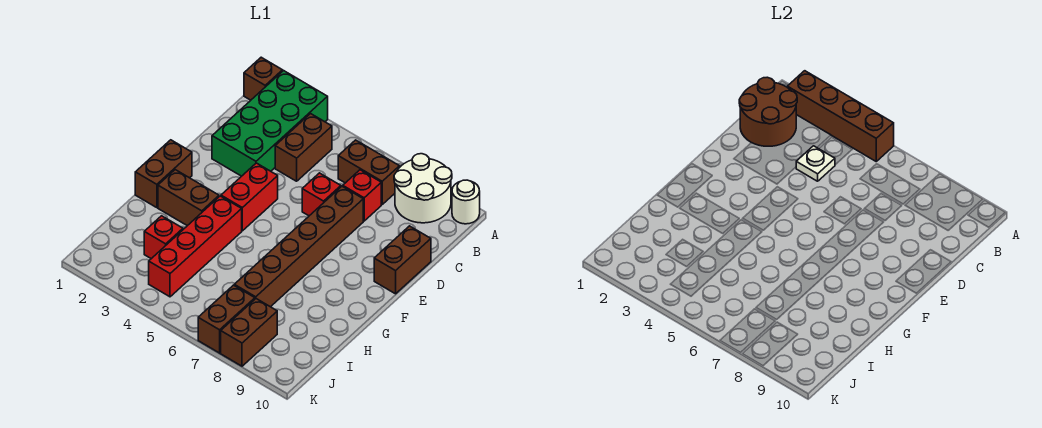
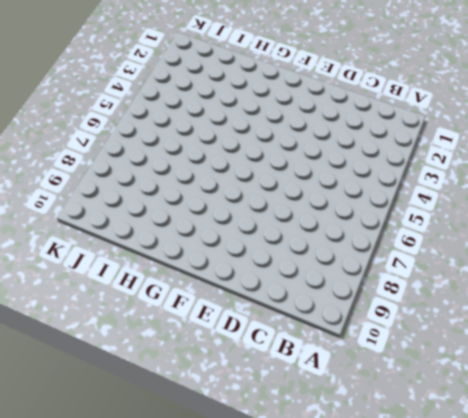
none -> brown brick A1 level 1
none -> green brick A2:D3 level 1
none -> white round brick A8:B9 level 1

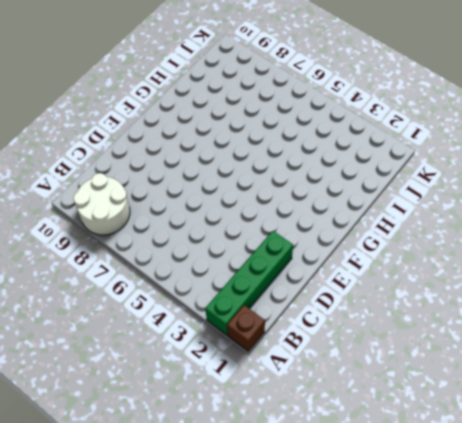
green brick A2:D2 level 1 -> green brick A2:D3 level 1
none -> white round brick A10 level 1
none -> brown brick B4:C4 level 1
none -> brown brick B6:B7 level 1

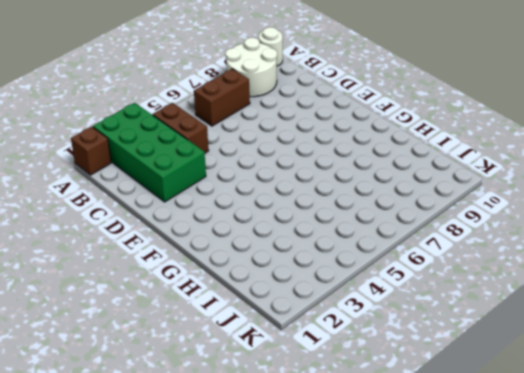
none -> red brick C7 level 1
none -> red brick D6 level 1
none -> brown brick D7:I7 level 1

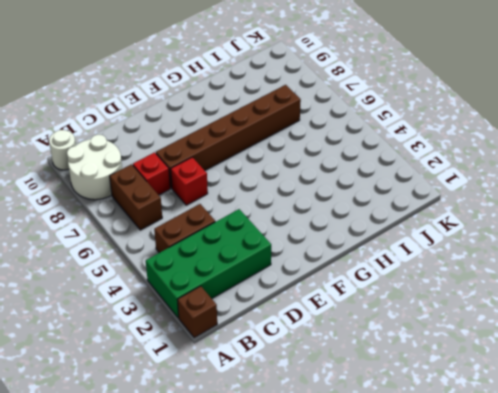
none -> brown brick D10:E10 level 1
none -> red brick E4:F4 level 1
none -> brown brick F1:G1 level 1

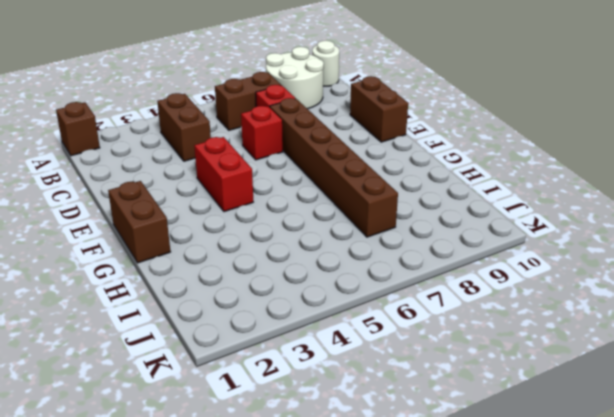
none -> green brick A2:D3 level 1
none -> brown brick G2:G3 level 1
none -> red brick G4:J4 level 1

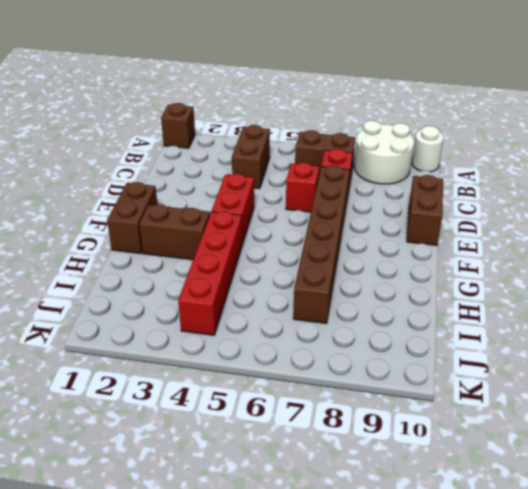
none -> green brick A2:D3 level 1
none -> red brick I3 level 1
none -> brown brick J7:K7 level 1

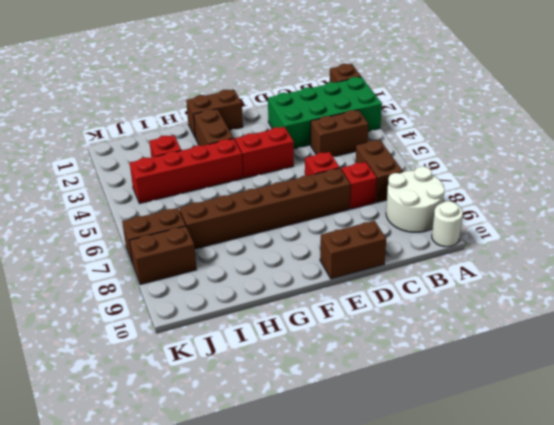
none -> brown brick A2:A5 level 2
none -> brown round brick B1:C2 level 2
none -> white plate C4 level 2

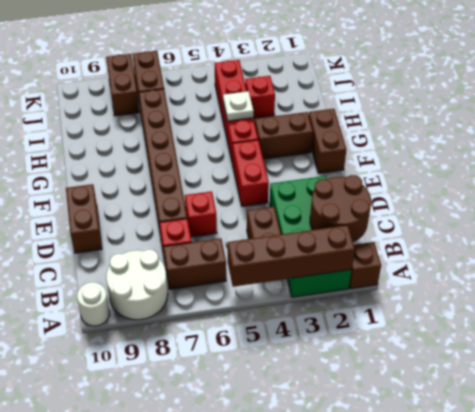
white plate H4 level 2 -> white plate C4 level 2

